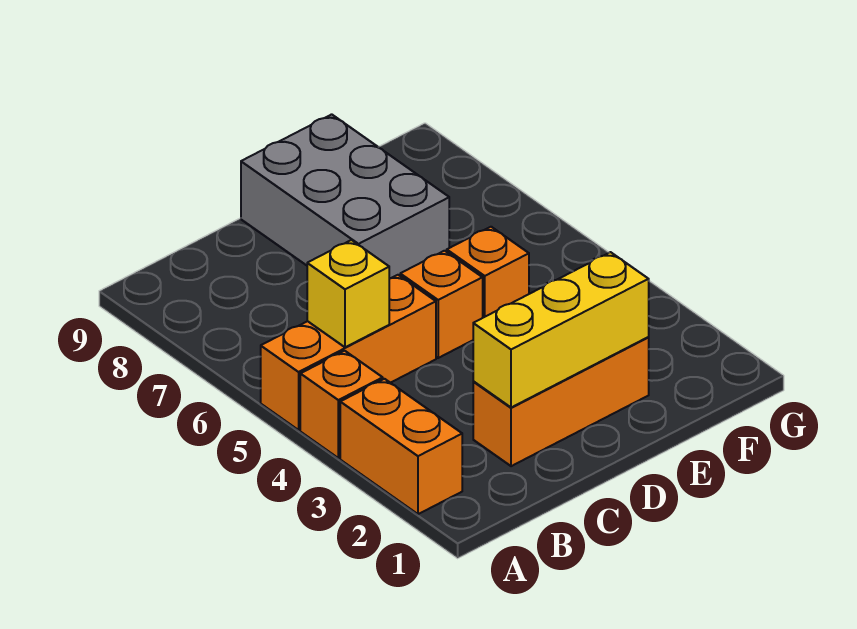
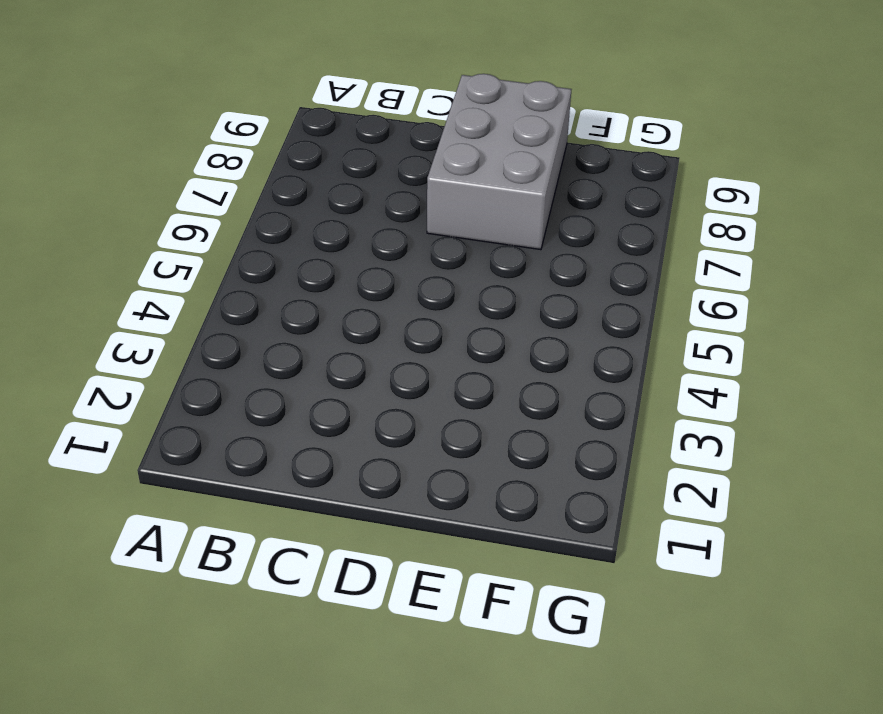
none -> orange brick A2:A3 level 1
none -> orange brick A4 level 1

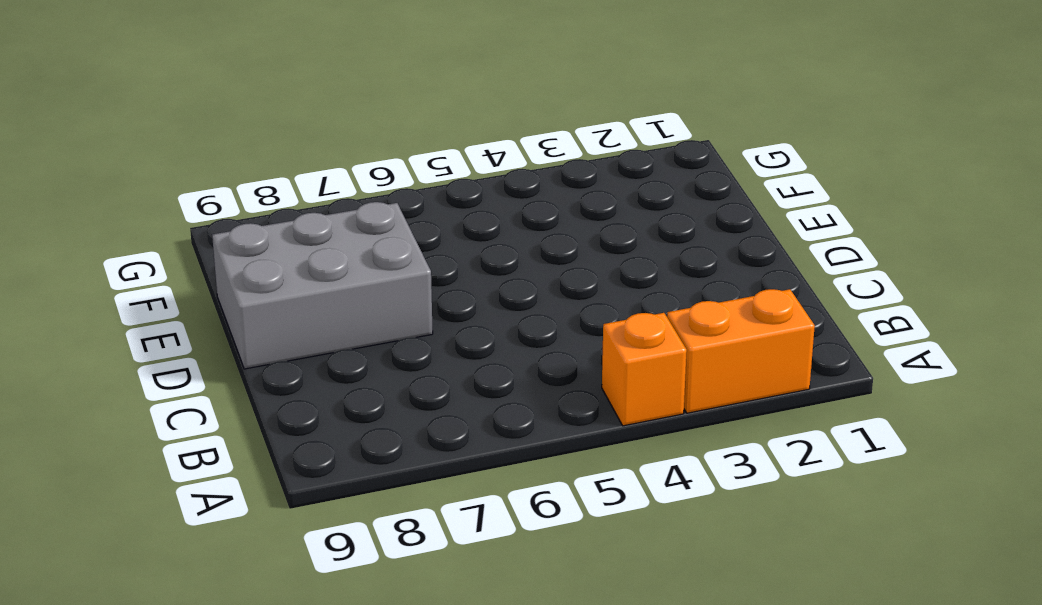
none -> orange brick A5:C5 level 1
none -> orange brick C2:E2 level 1

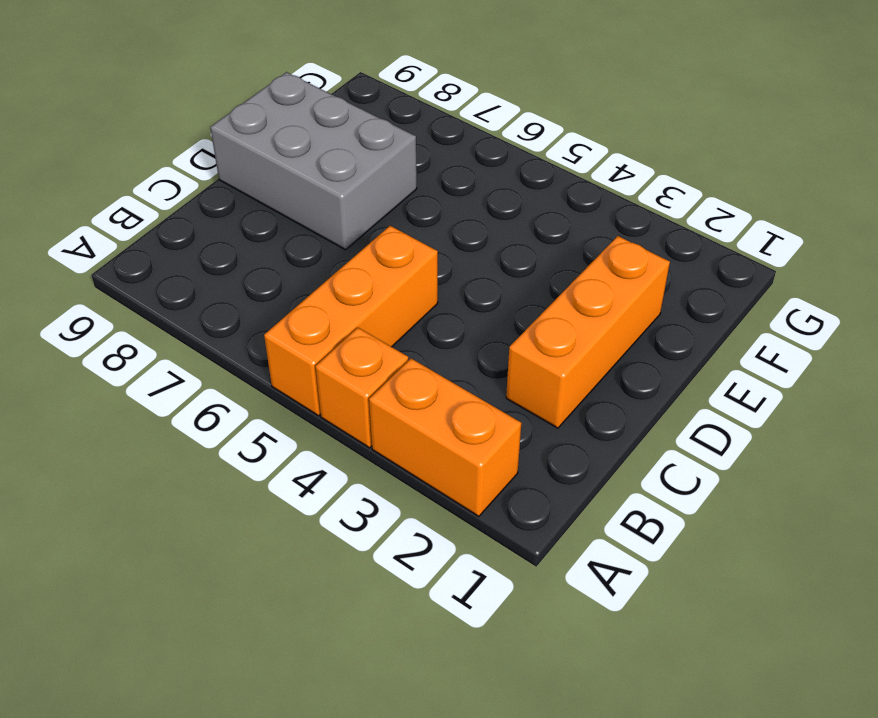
none -> orange brick D5 level 1
none -> orange brick E5 level 1

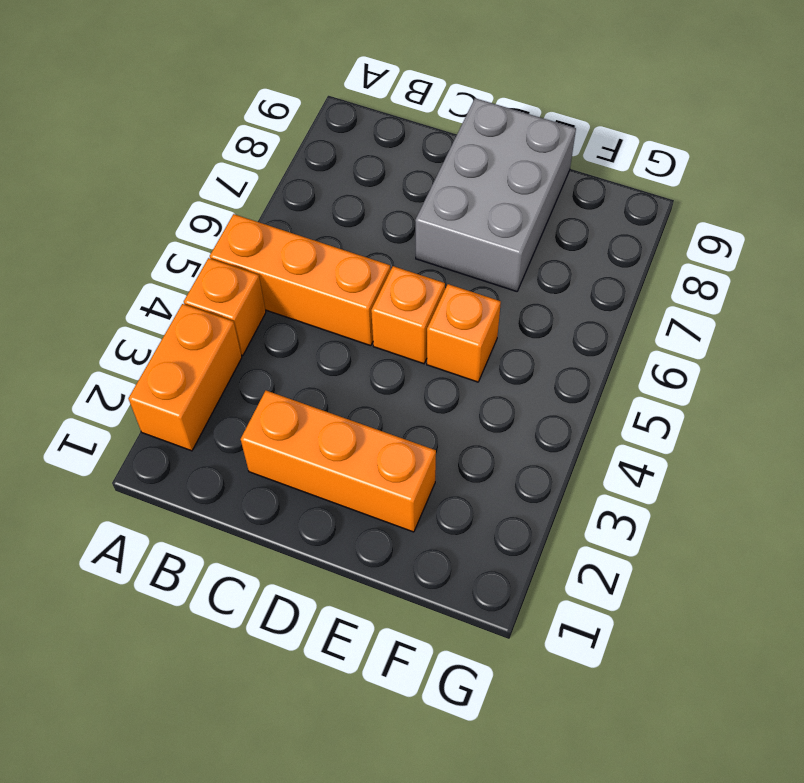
none -> yellow brick B5 level 2
none -> yellow brick C2:E2 level 2

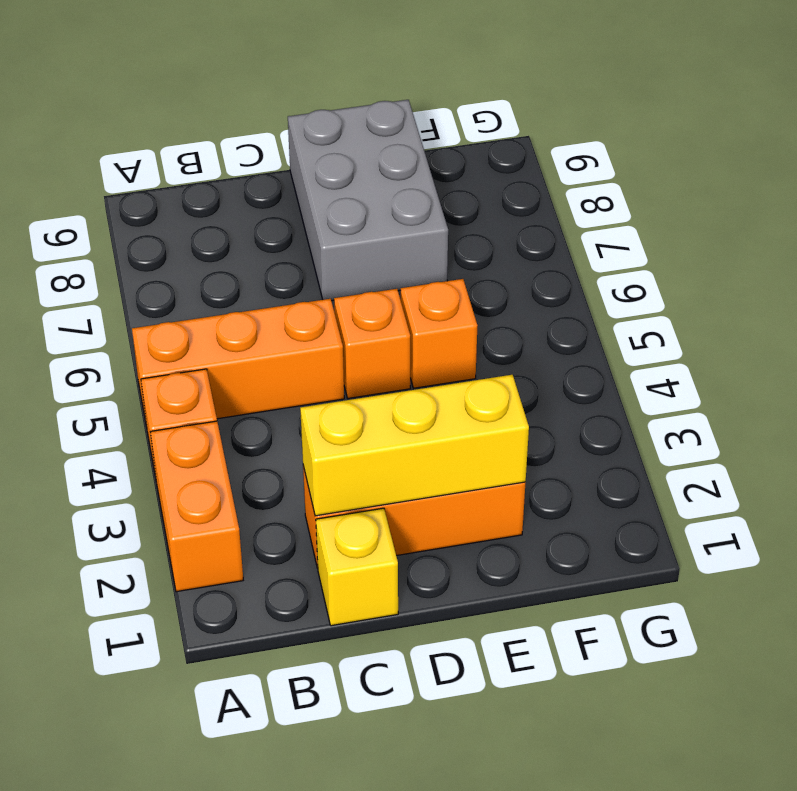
yellow brick C1 level 1 -> yellow brick B5 level 2

